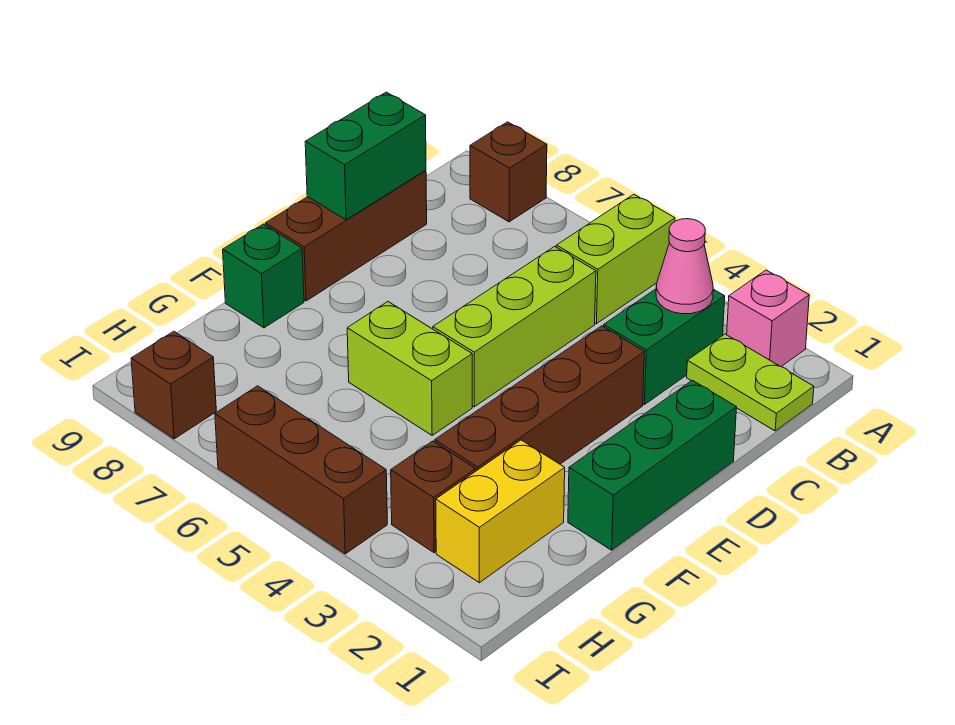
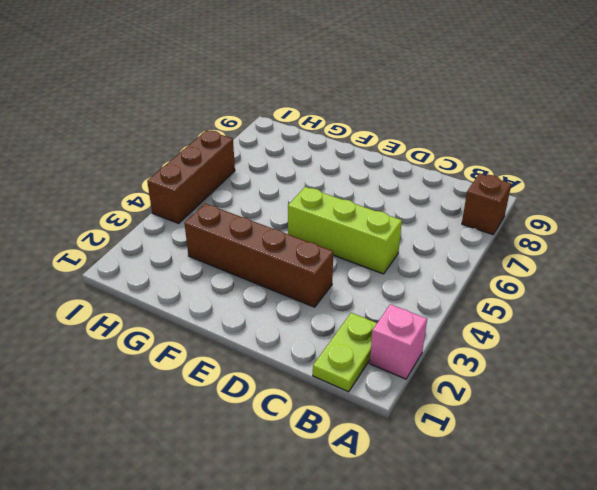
none -> lime brick A5:B5 level 1
none -> green brick B3:C3 level 1
none -> brown brick C9:E9 level 1

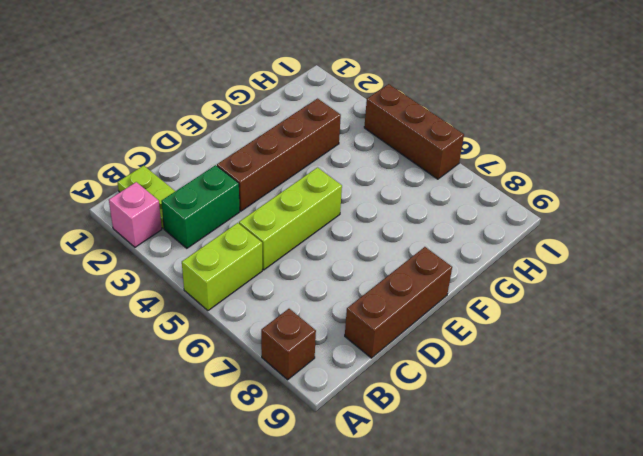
none -> green brick D1:F1 level 1
none -> lime brick F5:F6 level 1
none -> green brick F9 level 1

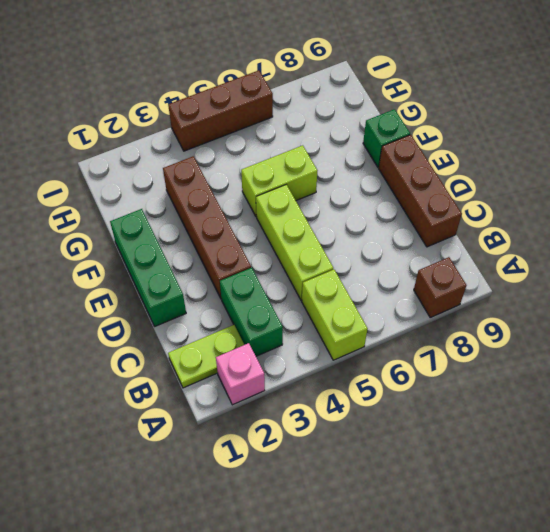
none -> yellow brick G2:H2 level 1
none -> brown brick H3 level 1
none -> brown brick I8 level 1

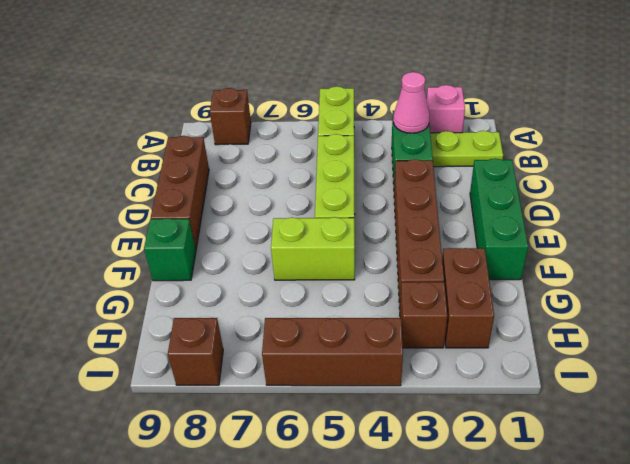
brown brick G2:H2 level 1 -> yellow brick G2:H2 level 1
none -> green brick C9:D9 level 2

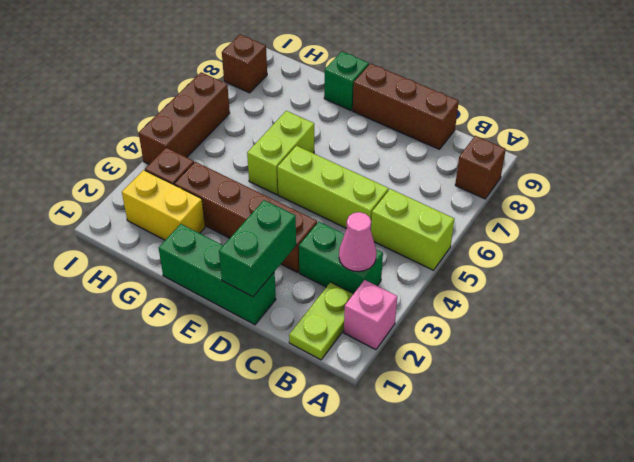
green brick D1:D2 level 2 -> green brick C9:D9 level 2

